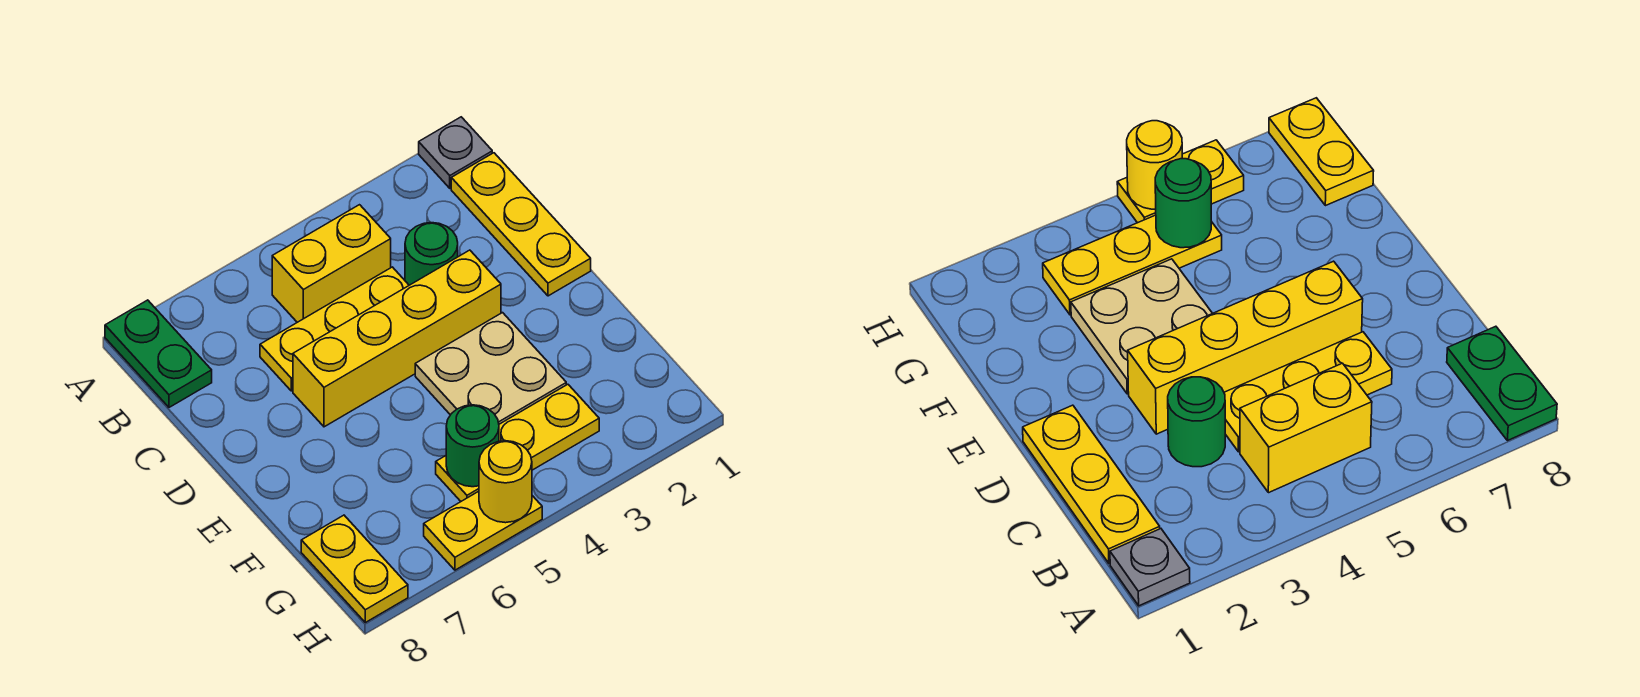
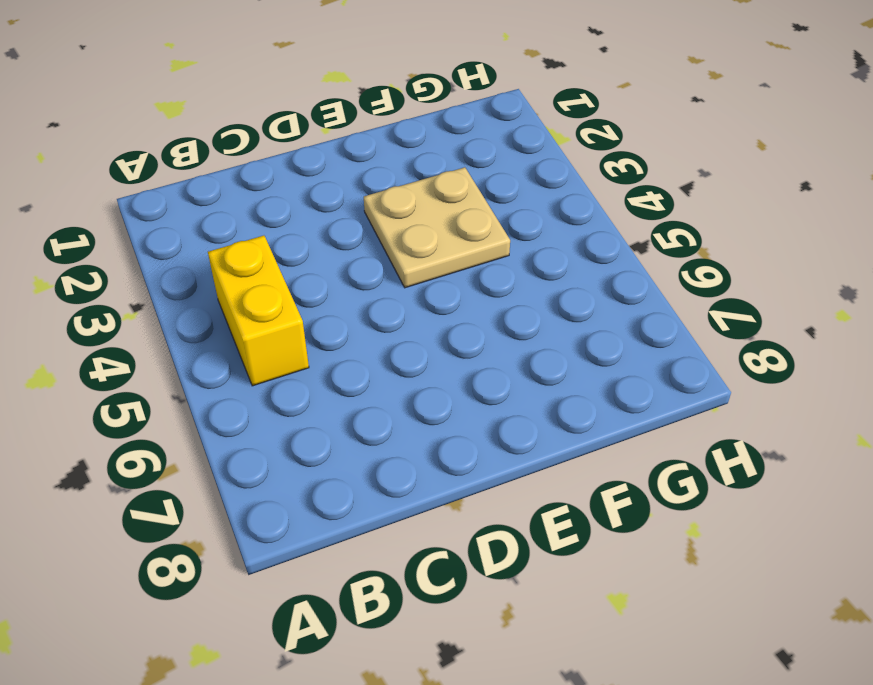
none -> grey plate A1 level 1
none -> green plate A8:B8 level 1
none -> yellow plate B1:D1 level 1

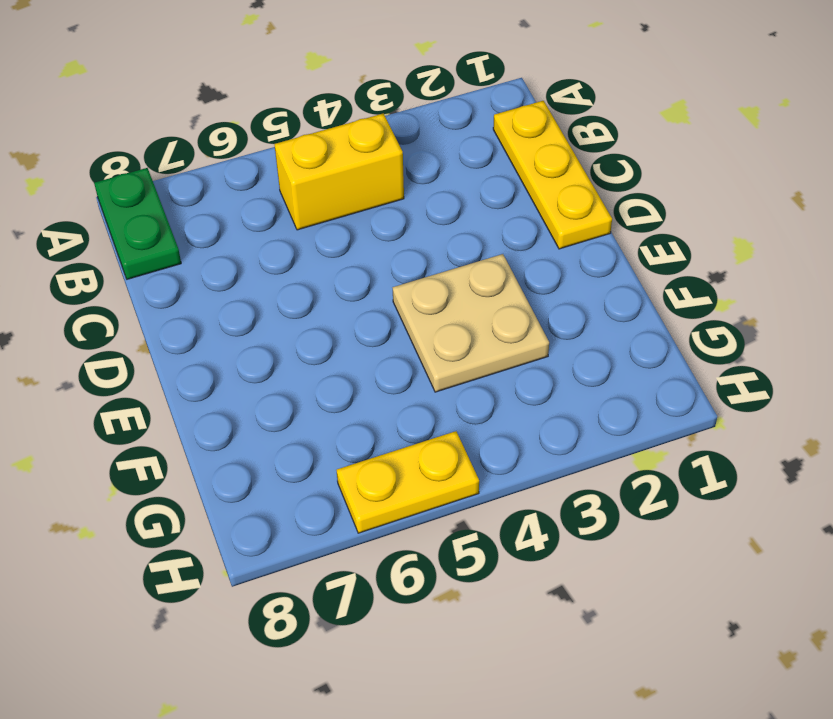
none -> grey plate A1 level 1
none -> green round brick C3 level 1
none -> yellow plate C4:C6 level 1

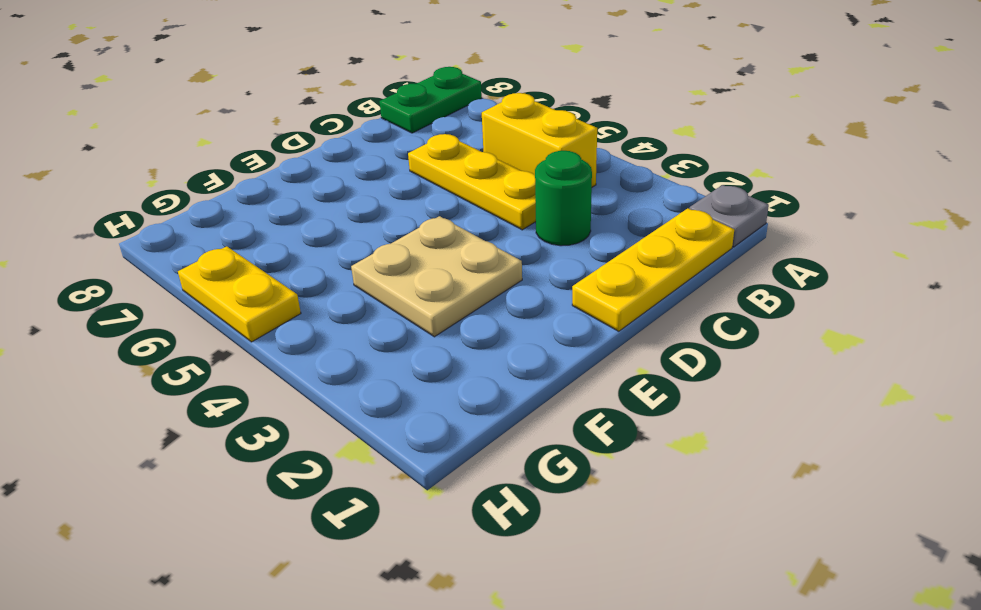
none -> yellow brick D3:D6 level 1
none -> yellow plate G3:G5 level 1
none -> yellow plate G8:H8 level 1

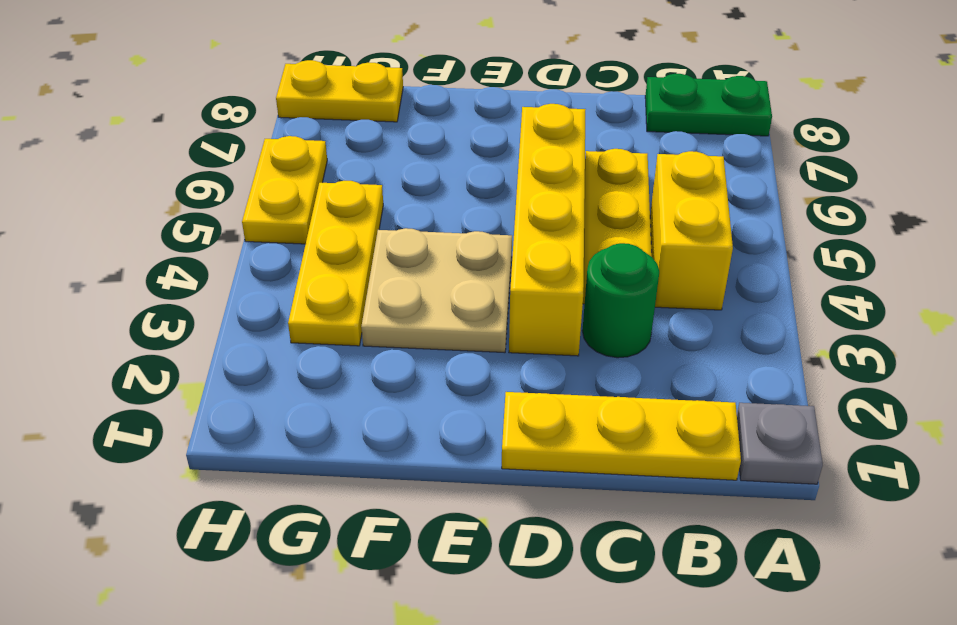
none -> green round brick G5 level 2
none -> yellow round brick H5 level 2

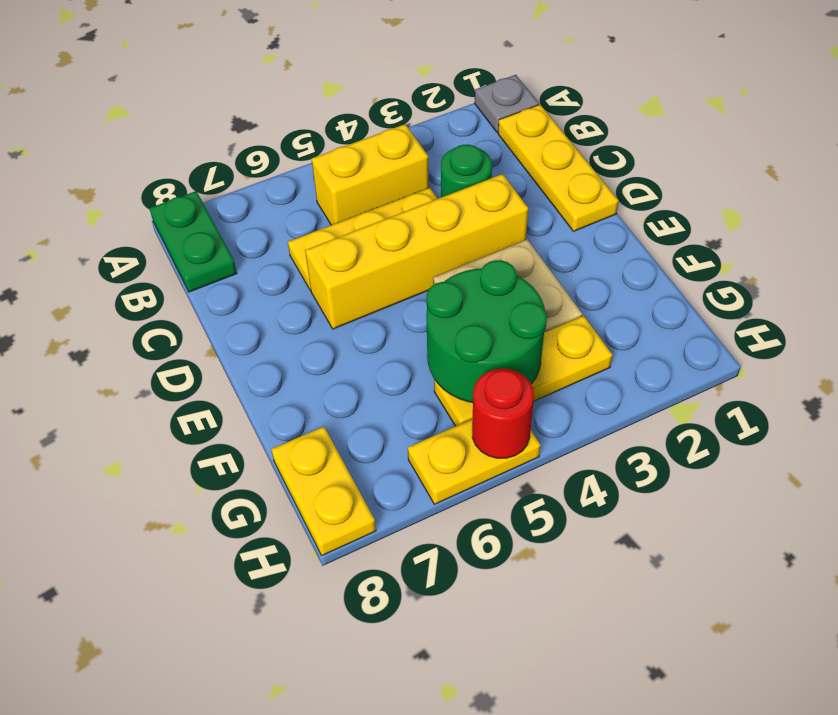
green round brick F4:G5 level 2 -> green round brick G5 level 2
red round brick H5 level 2 -> yellow round brick H5 level 2

